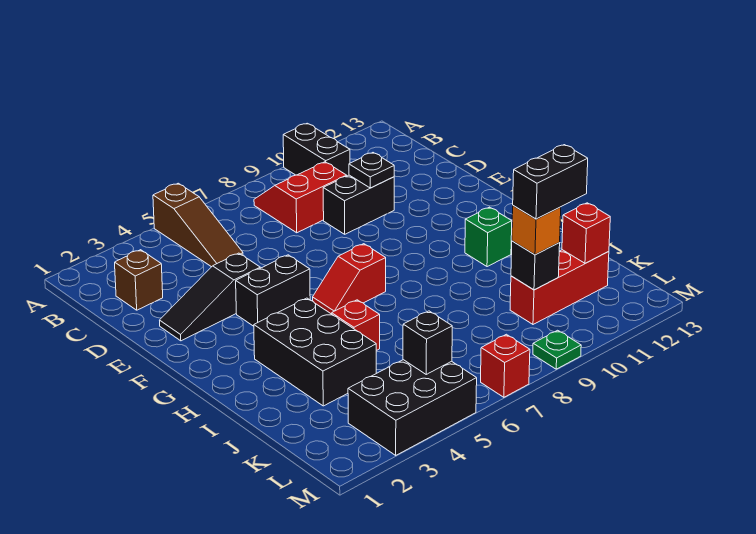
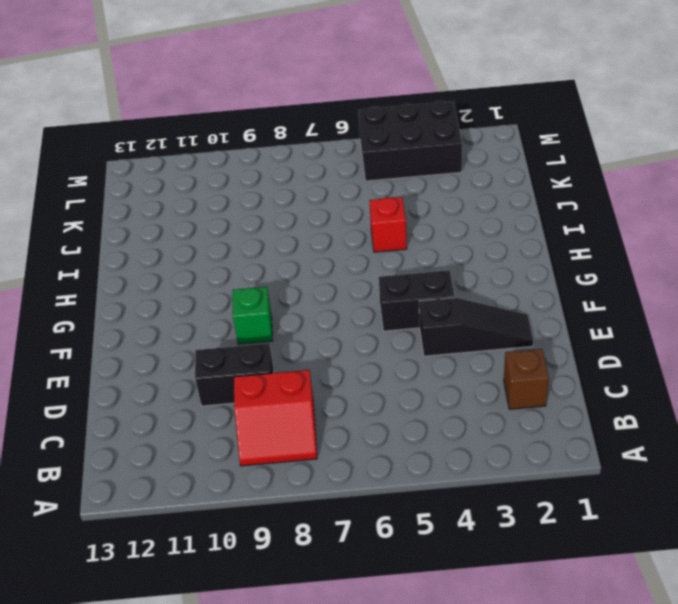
green brick F9 level 1 -> green brick H11 level 1
none -> brown slope A5:C5 level 1 top A
none -> black brick A10:B10 level 1
none -> red slope G6:G7 level 1 top 7

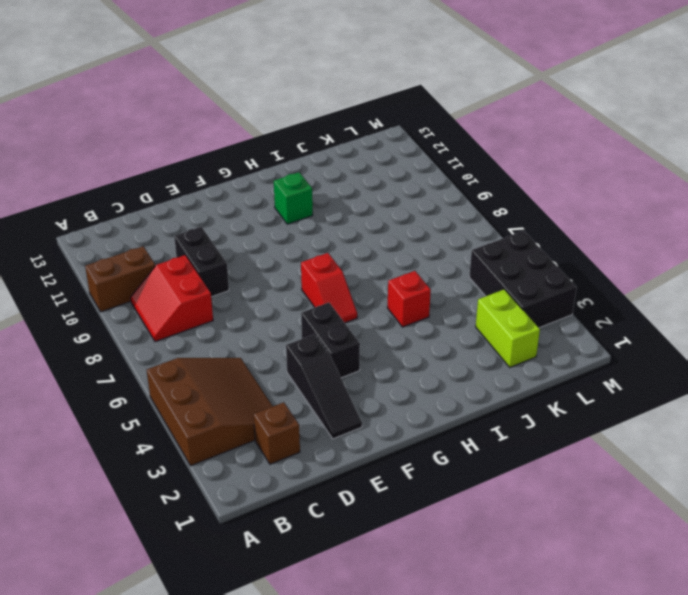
brown slope A3:C5 level 1 top A -> brown slope A5:C5 level 1 top A
brown brick A10:B10 level 1 -> black brick A10:B10 level 1
lime brick K2:K3 level 1 -> none
none -> black brick H3:J4 level 1
none -> red brick K10:K12 level 1
none -> red brick M7 level 1

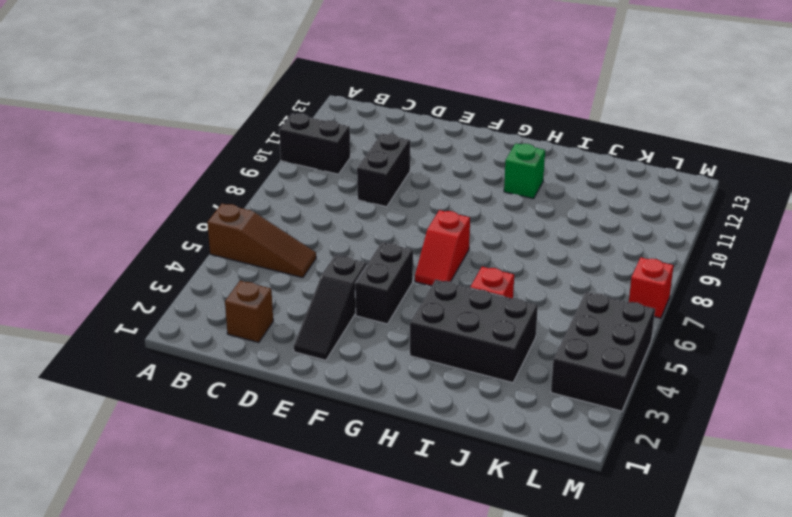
none -> red slope B8:C9 level 1 top C
none -> red brick K10:K12 level 1
none -> green plate M9 level 1

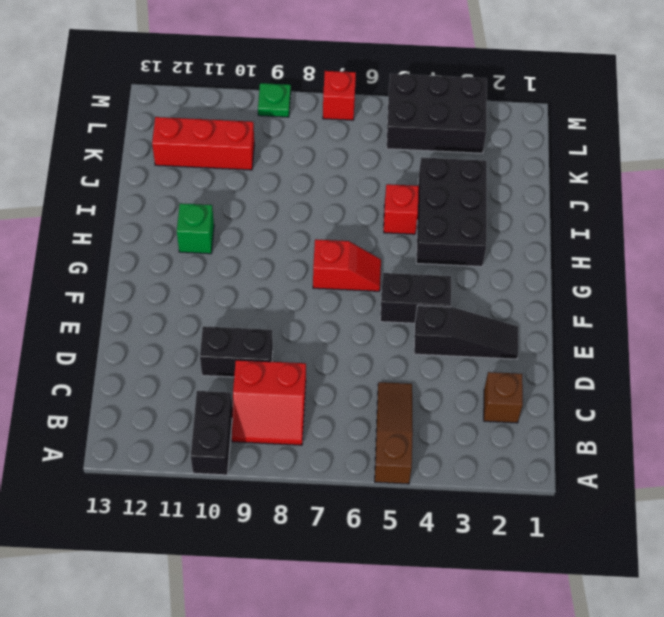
none -> black plate D10 level 2
none -> black brick K10 level 2
none -> red brick K12 level 2

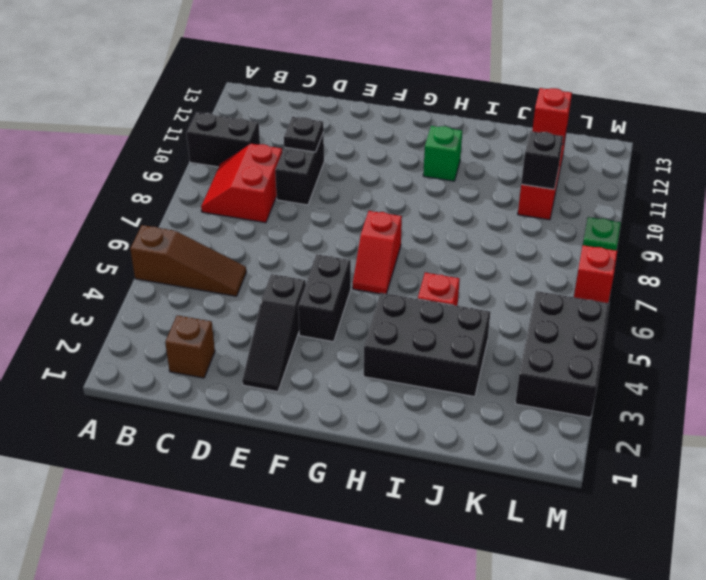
none -> black brick L5 level 2
none -> orange brick K10 level 3
none -> black brick K10:K11 level 4

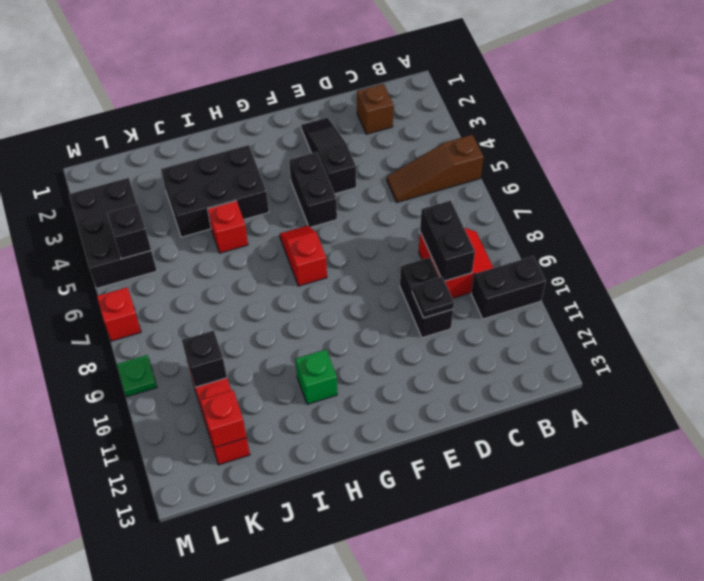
black brick C8:C9 level 2 -> black brick K10:K11 level 4
none -> orange brick K10 level 3

